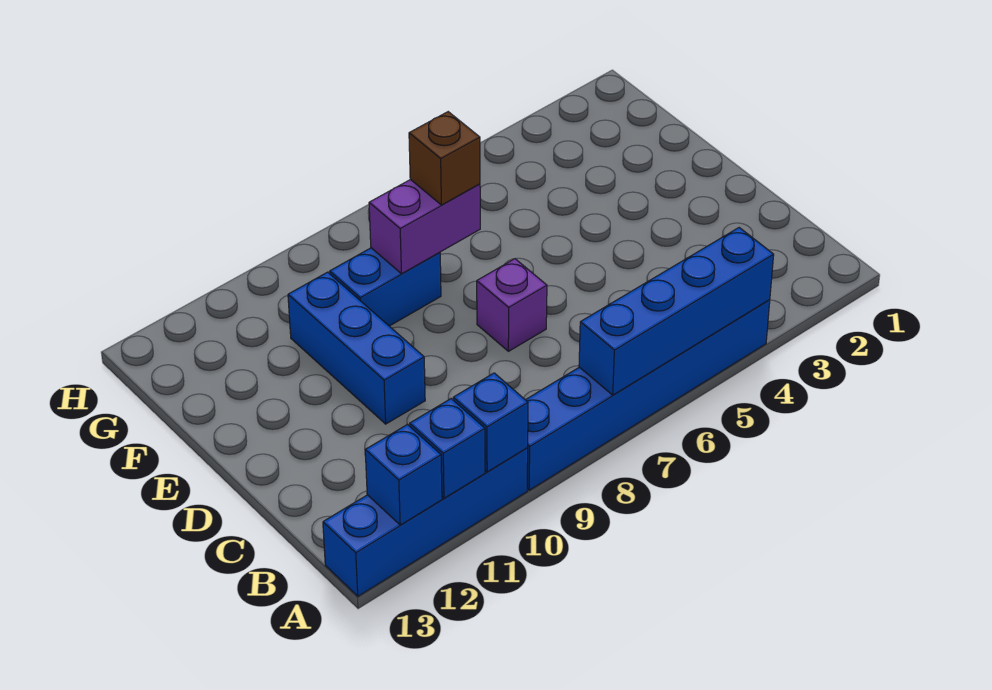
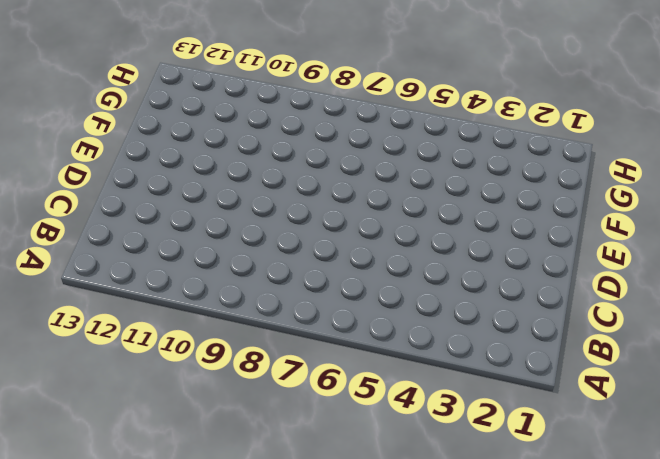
none -> blue brick A4:A9 level 1
none -> blue brick A10:A13 level 1

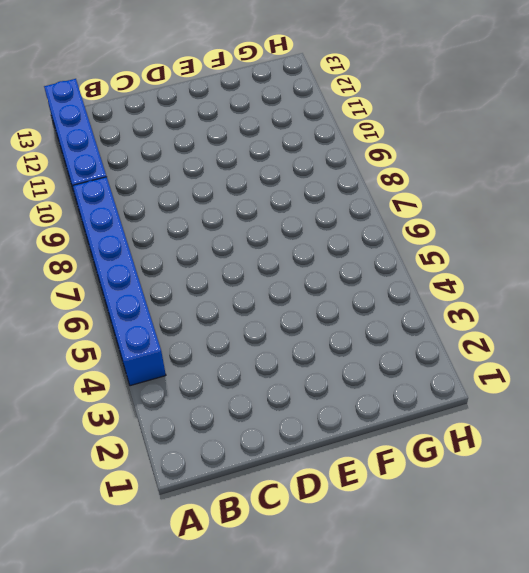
none -> purple brick D7 level 1
none -> blue brick D10:F10 level 1

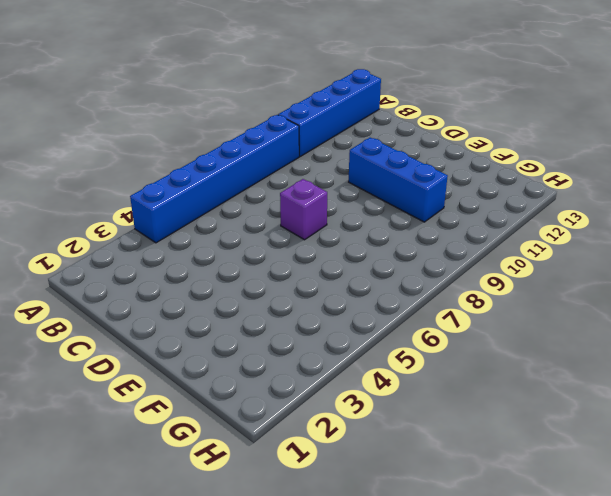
none -> blue brick F8:F9 level 1
none -> blue brick A4:A7 level 2

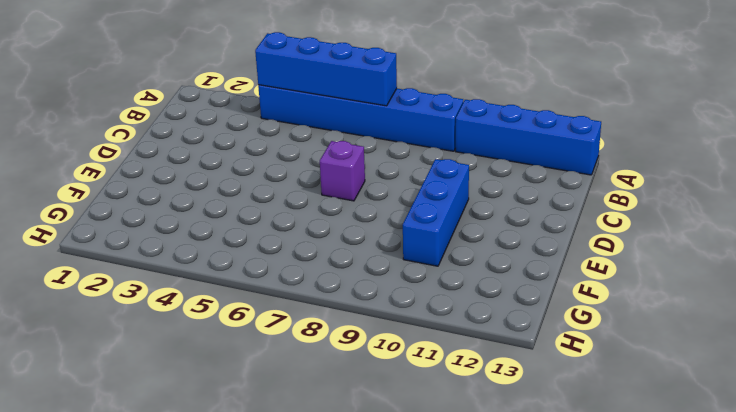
none -> blue brick F8:F9 level 1
none -> blue brick A10 level 2

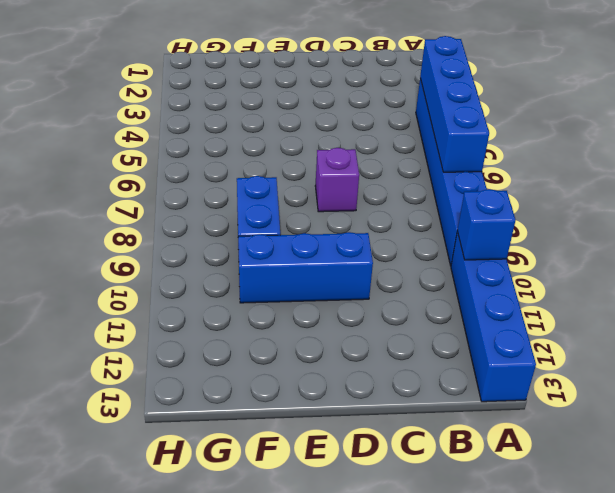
none -> blue brick A11 level 2
none -> blue brick A12 level 2

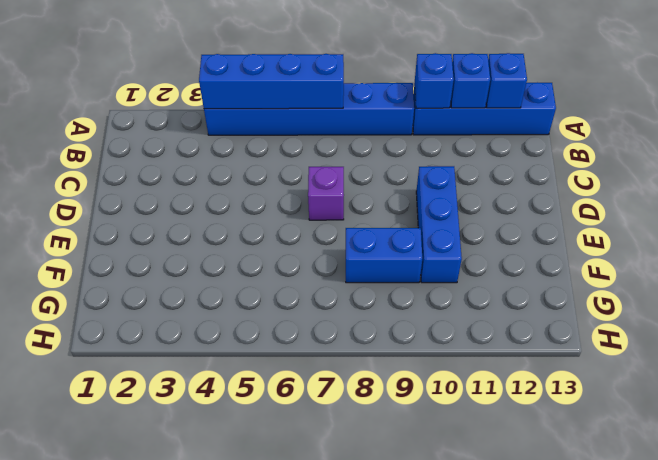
none -> purple brick F7:F8 level 2
none -> brown brick F7 level 3

